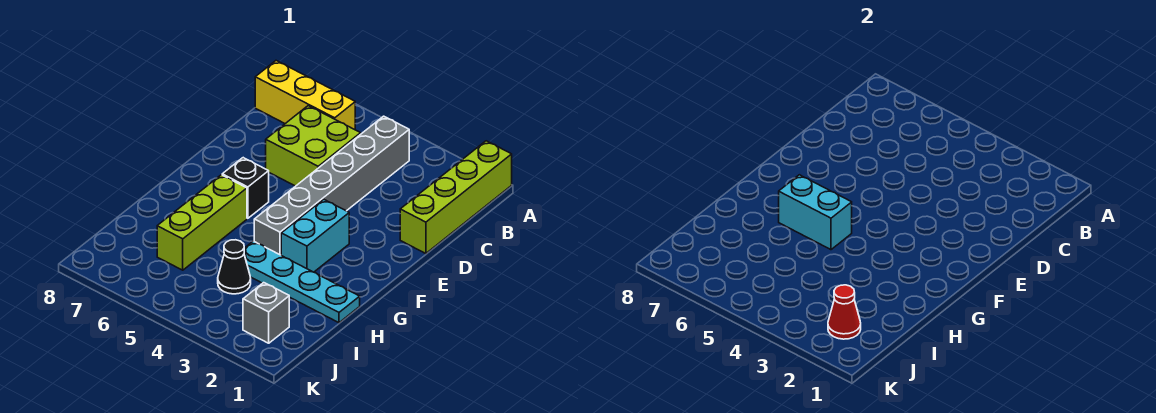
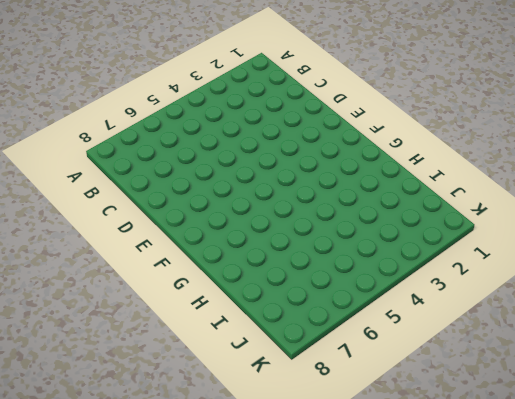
none -> lime brick A1:D1 level 1
none -> grey brick B4:G4 level 1
none -> yellow brick B6:B8 level 1

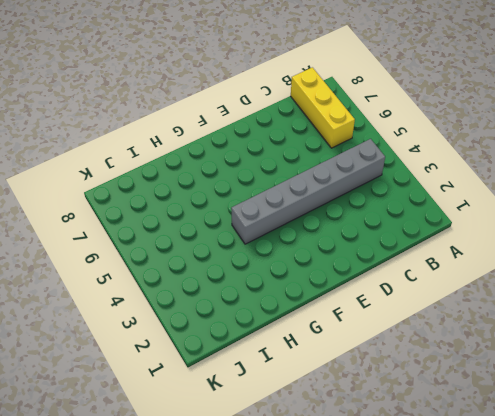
none -> lime brick A1:D1 level 1
none -> lime brick C5:D6 level 1
none -> cyan brick F3:G3 level 1

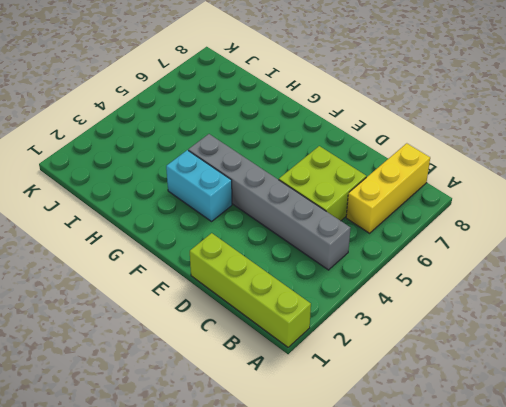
none -> black brick F6 level 1
none -> lime brick G6:I6 level 1
none -> cyan plate H1:H4 level 1

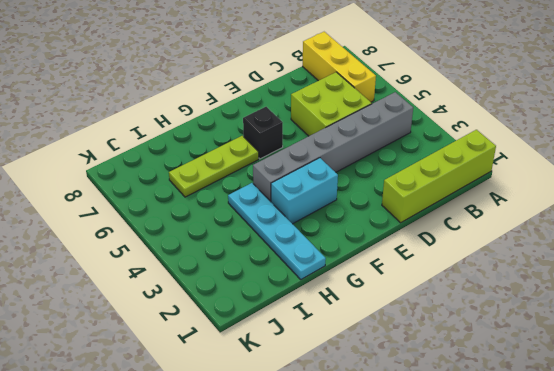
lime plate G6:I6 level 1 -> lime brick G6:I6 level 1
none -> black cone I4 level 1
none -> grey brick J2 level 1
none -> cyan brick G5:G6 level 2

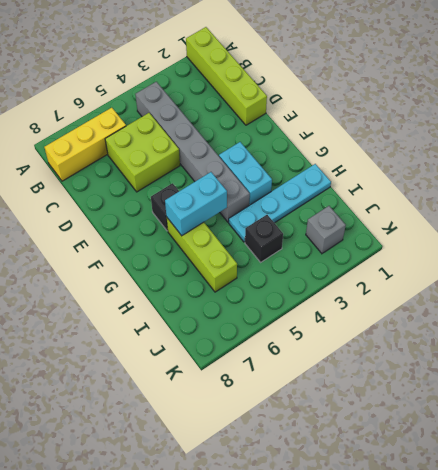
black brick I4 level 1 -> black cone I4 level 1
none -> red cone J2 level 2

